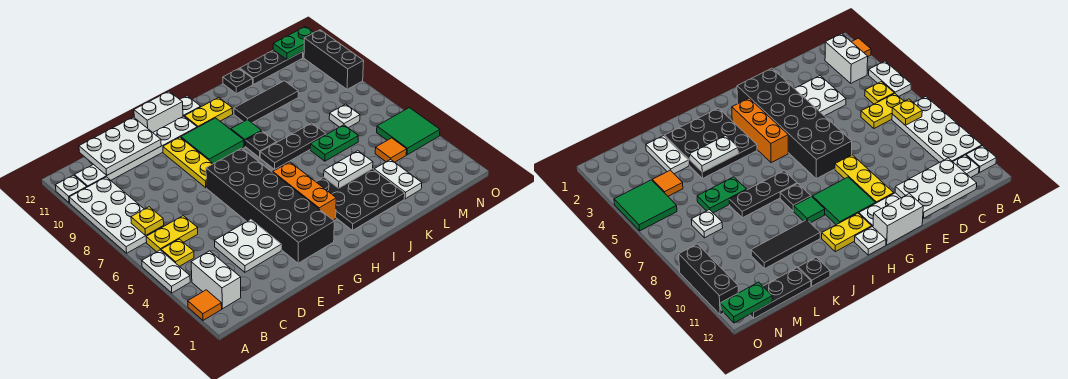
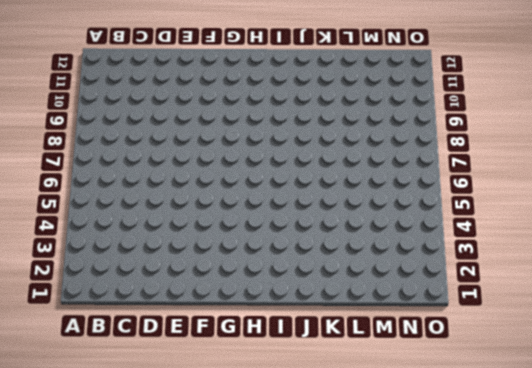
none -> orange tile A2 level 1
none -> white plate A4:A5 level 1
none -> white plate A7:B10 level 1
none -> white plate A11 level 1

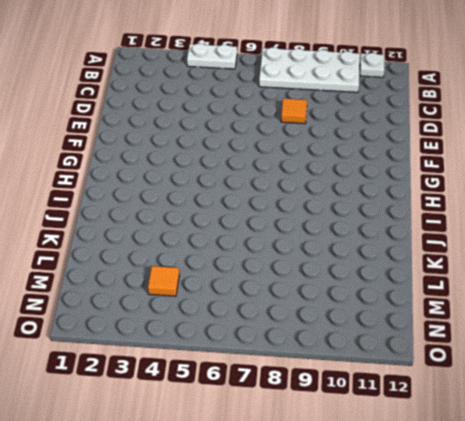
orange tile D8 level 1 -> orange tile A2 level 1
none -> white brick B2:B3 level 1
none -> yellow plate B5 level 1
none -> yellow plate B6:C6 level 1
none -> white plate B11:G11 level 1

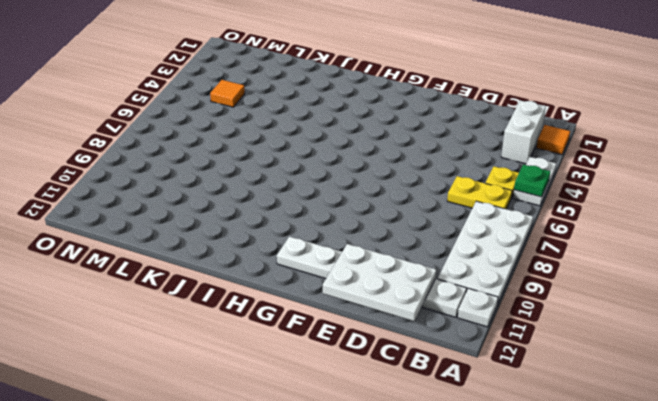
green plate A5 level 2 -> none
none -> white plate D3:E4 level 1
none -> black brick F2:G7 level 1
none -> yellow plate F8:F10 level 1
none -> white brick F12:G12 level 1

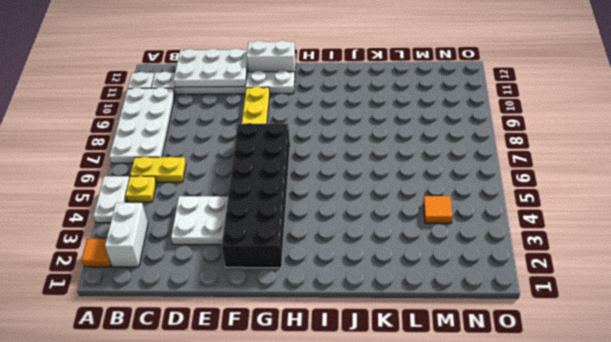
none -> green tile G9:H10 level 1
none -> orange brick H3:H5 level 1
none -> yellow plate H11:I11 level 1
none -> white plate H12 level 1

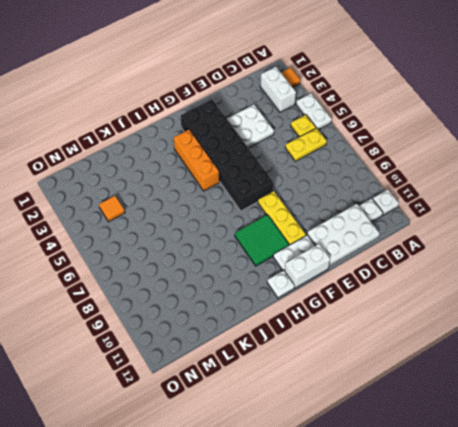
none -> white plate A7:B10 level 1
none -> yellow plate H11:I11 level 1
none -> black plate I2:K4 level 1
none -> black plate I7:K7 level 1

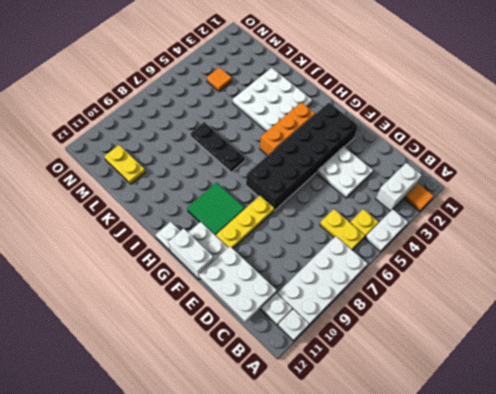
white plate I2:K4 level 1 -> black plate I2:K4 level 1
yellow plate L11:M11 level 1 -> yellow plate H11:I11 level 1
none -> black plate I8 level 1
none -> green tile I9 level 1
none -> black tile J10:L10 level 1
none -> green plate K6:L6 level 1

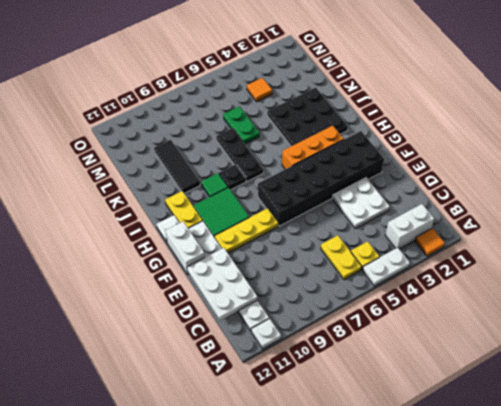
none -> white plate A7:B10 level 1
none -> black plate K12 level 1
none -> white plate L2:L3 level 1
none -> black plate L12:N12 level 1

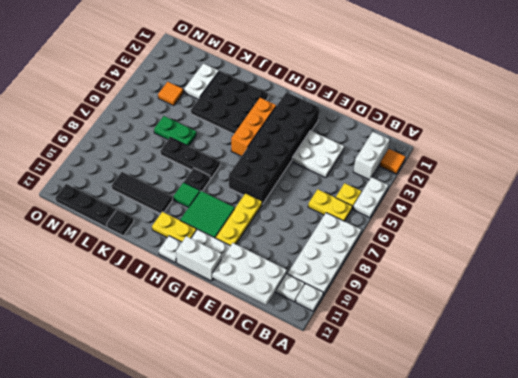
none -> white plate M7 level 1
none -> green tile N4:O5 level 1
none -> black brick O9:O11 level 1
none -> yellow plate B7 level 2

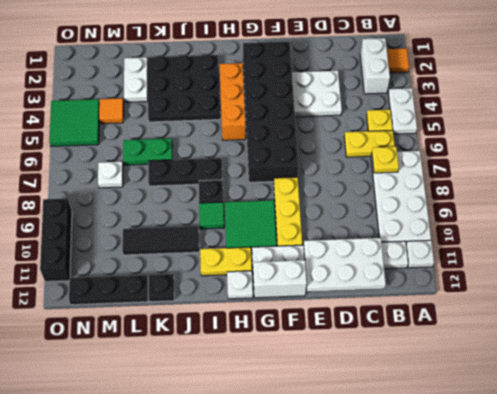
none -> white plate J4:K4 level 2
none -> green plate N12:O12 level 2

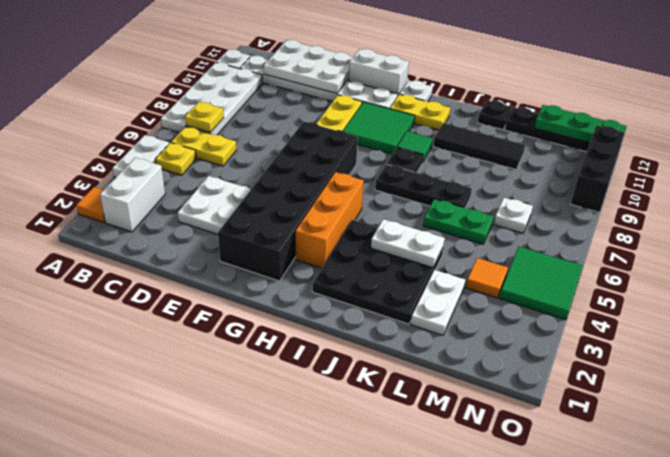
green plate M12:O12 level 2 -> green plate N12:O12 level 2

